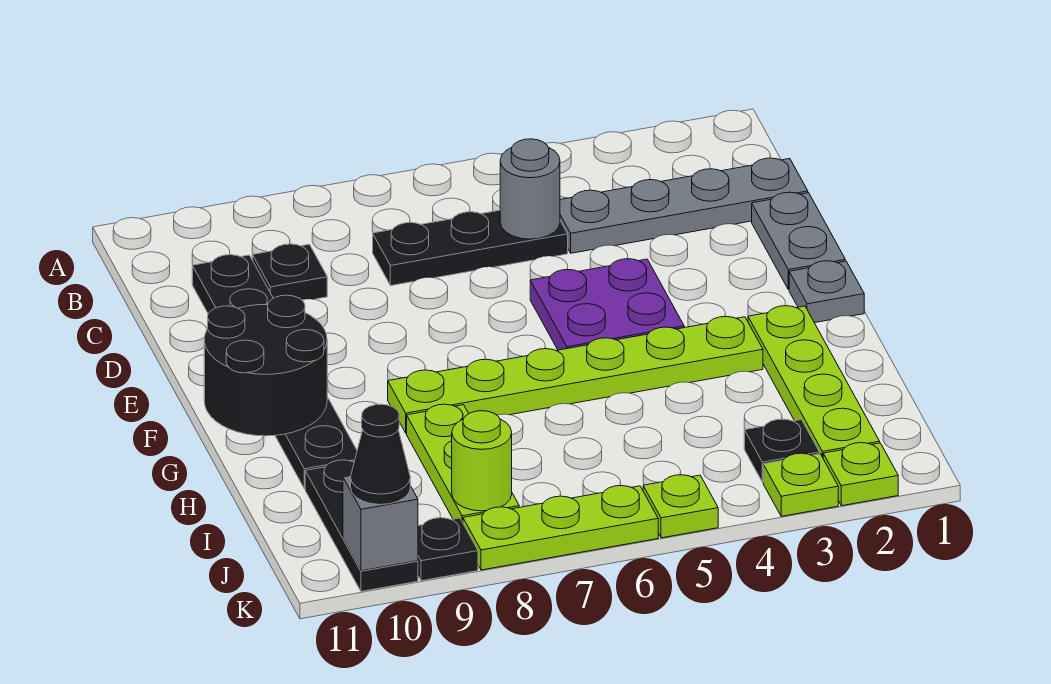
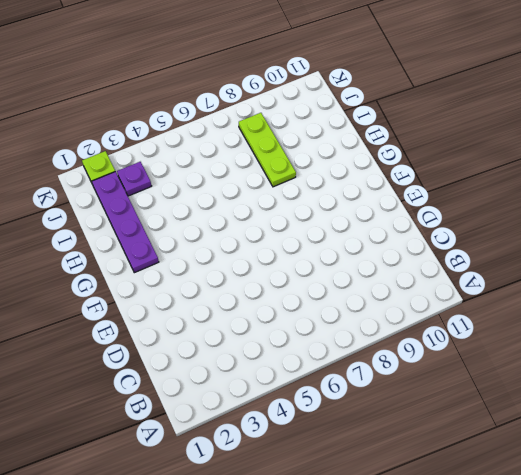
purple plate G2:J2 level 1 -> lime plate G2:J2 level 1
purple plate J3 level 1 -> black plate J3 level 1
none -> grey plate C1:C4 level 1
none -> black plate C5:C7 level 1
none -> black plate C9 level 1

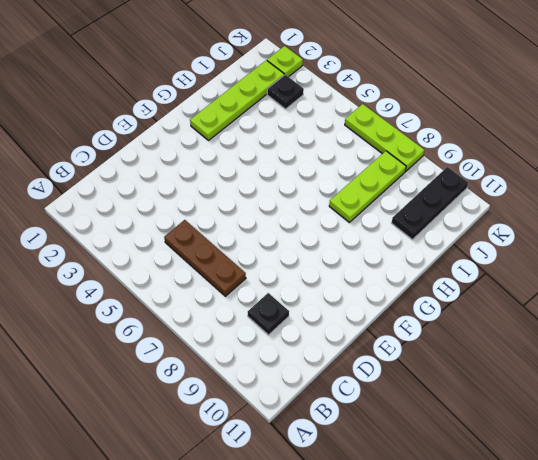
brown plate C5:C7 level 1 -> black plate C5:C7 level 1
none -> grey plate C1:C4 level 1
none -> black plate C10:H10 level 1
none -> grey plate D1:E1 level 1

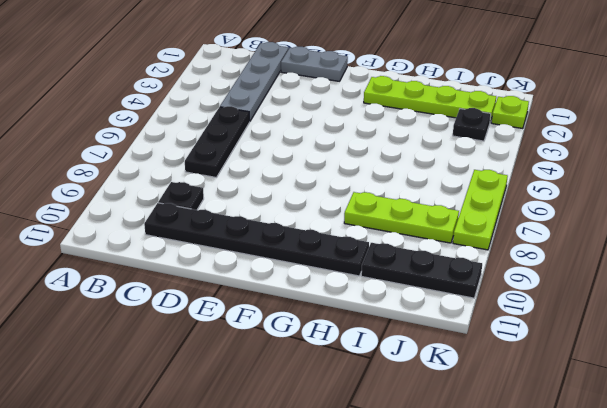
none -> purple plate E4:F5 level 1
none -> grey plate F1 level 1
none -> lime plate G3:G8 level 1

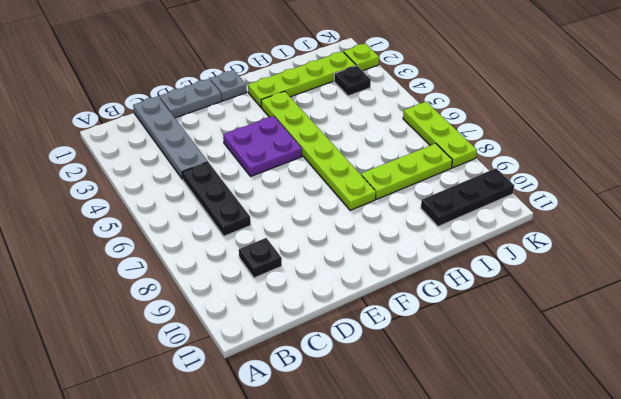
none -> black plate C10:H10 level 1
none -> lime plate K3 level 1
none -> lime plate K5 level 1

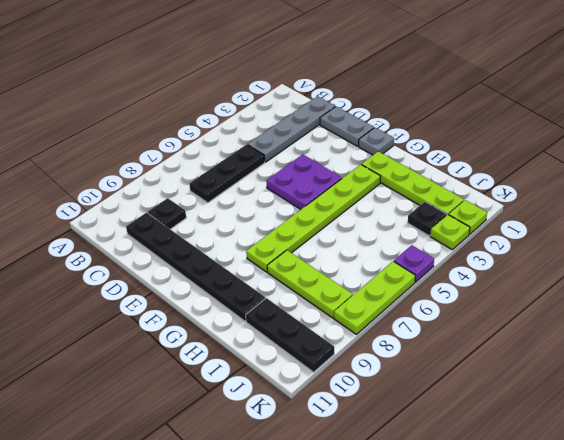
purple plate K5 level 1 -> lime plate K5 level 1
none -> black plate K9 level 1
none -> grey round brick C5 level 2
none -> black round brick F10:G11 level 2

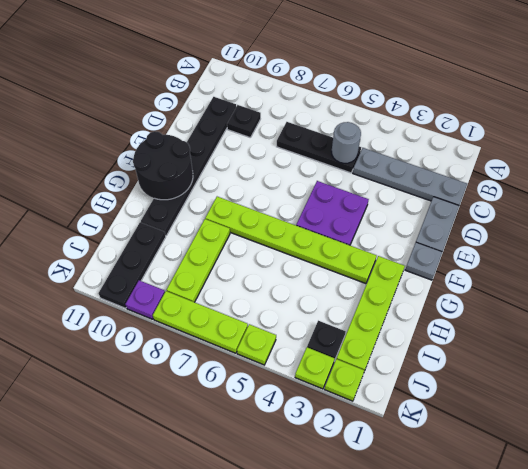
purple plate K9 level 1 -> black plate K9 level 1
none -> lime round brick J8 level 2
none -> grey brick K10 level 2
none -> black cone K10 level 3

